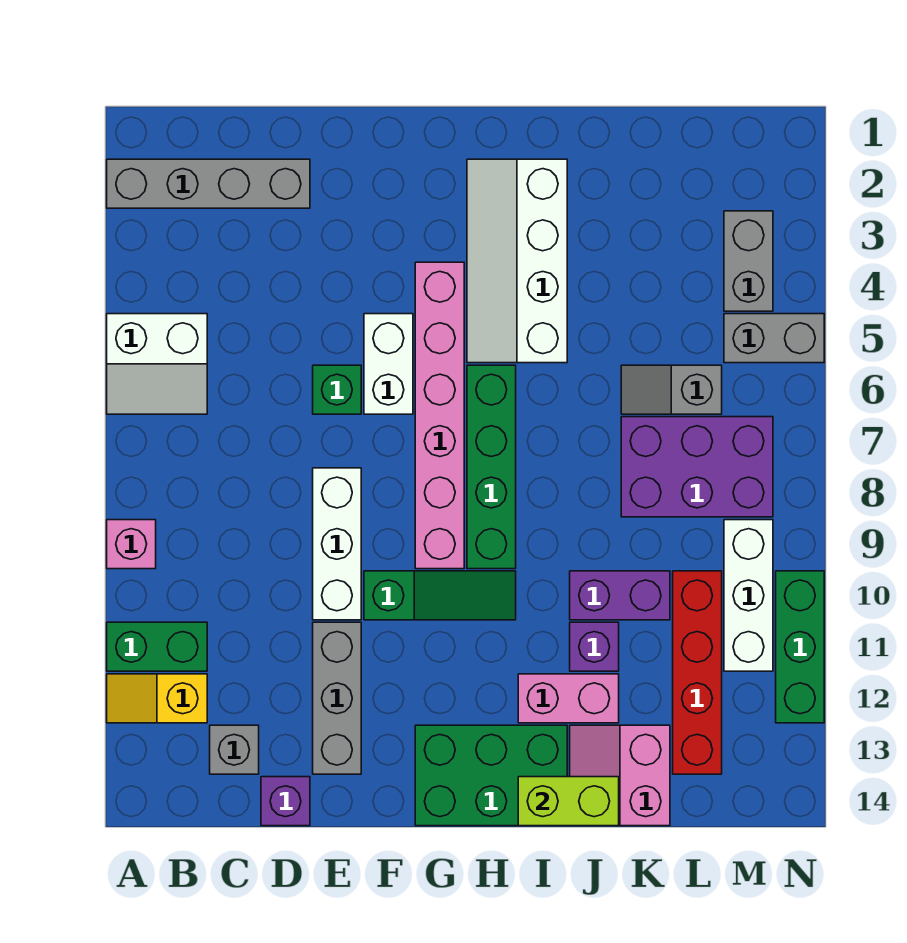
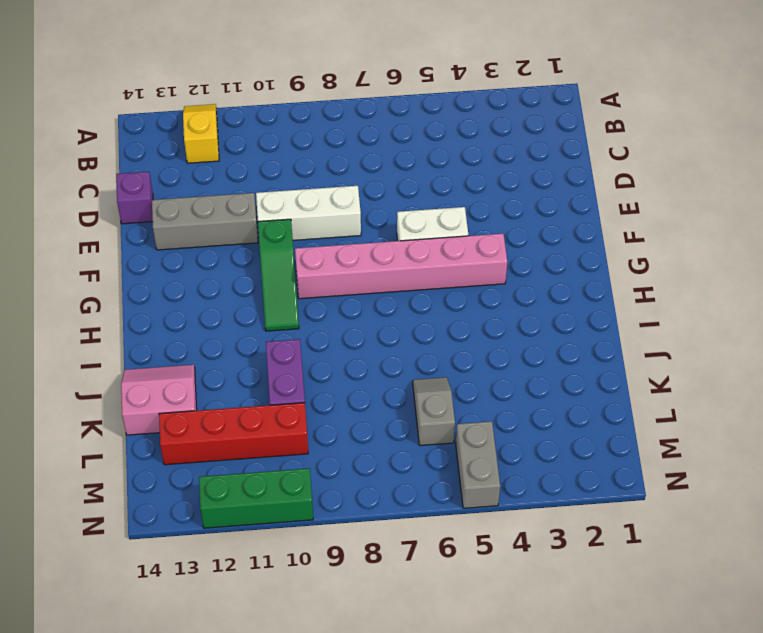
none -> grey brick A2:D2 level 1
none -> white slope A5:B6 level 1 top 5
none -> pink brick A9 level 1

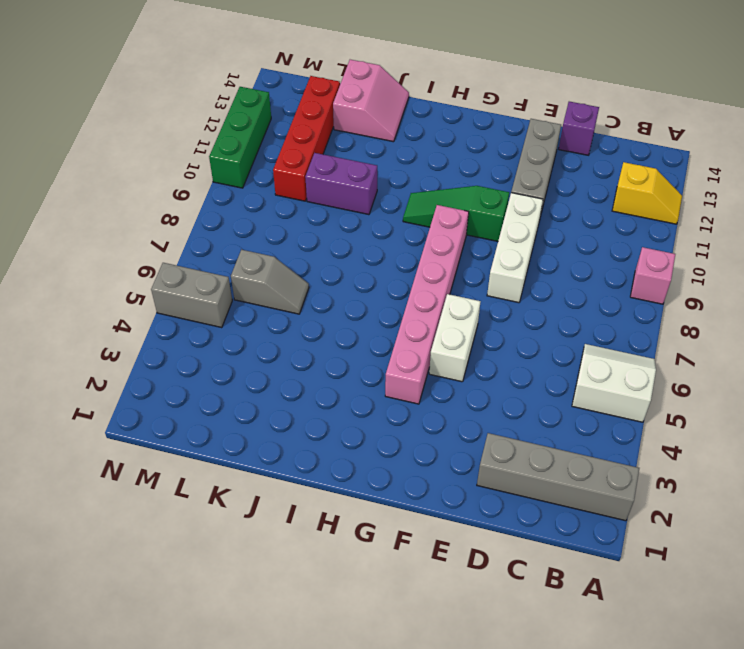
none -> green brick A11:B11 level 1
none -> grey brick C13 level 1
none -> green brick E6 level 1

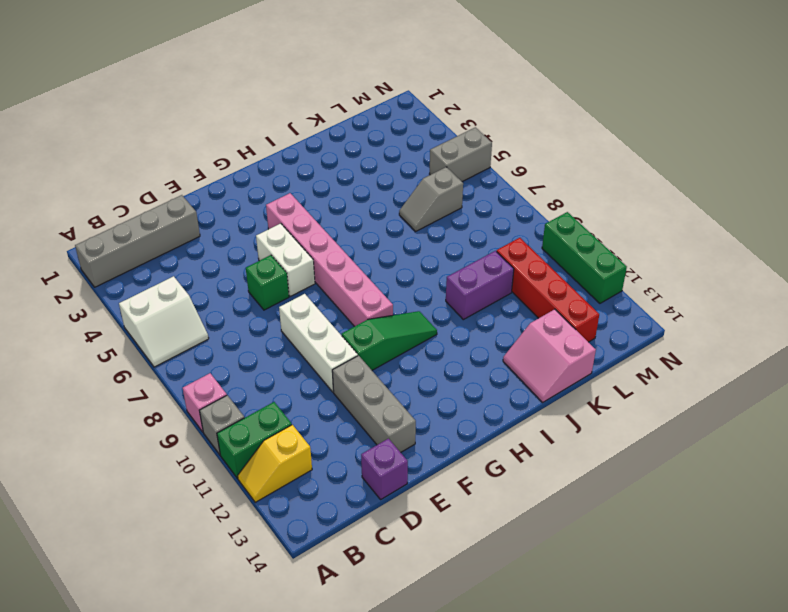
grey brick A10 level 1 -> grey brick C13 level 1
none -> green brick G13:I14 level 1
none -> white slope H2:I5 level 1 top I
none -> green brick H6:H9 level 1

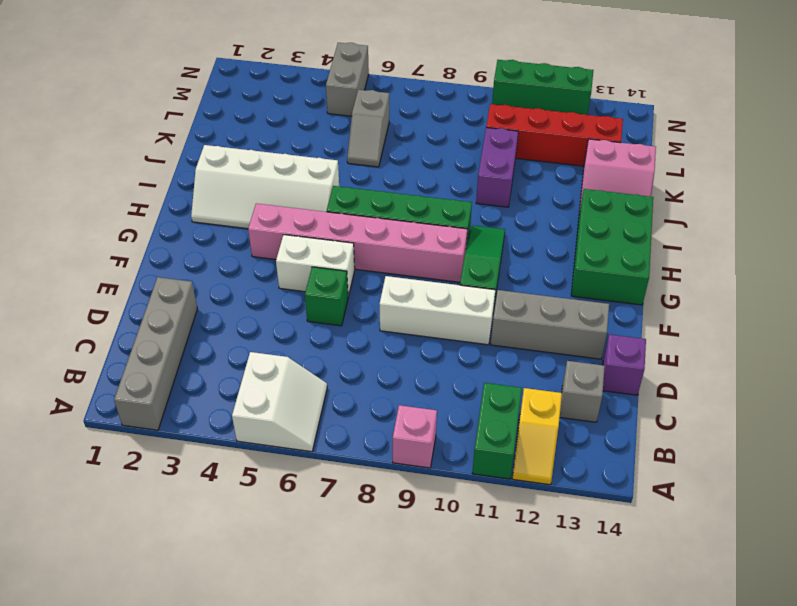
none -> pink brick I12:J12 level 1
none -> purple brick J11 level 1
none -> purple brick K7:M8 level 1

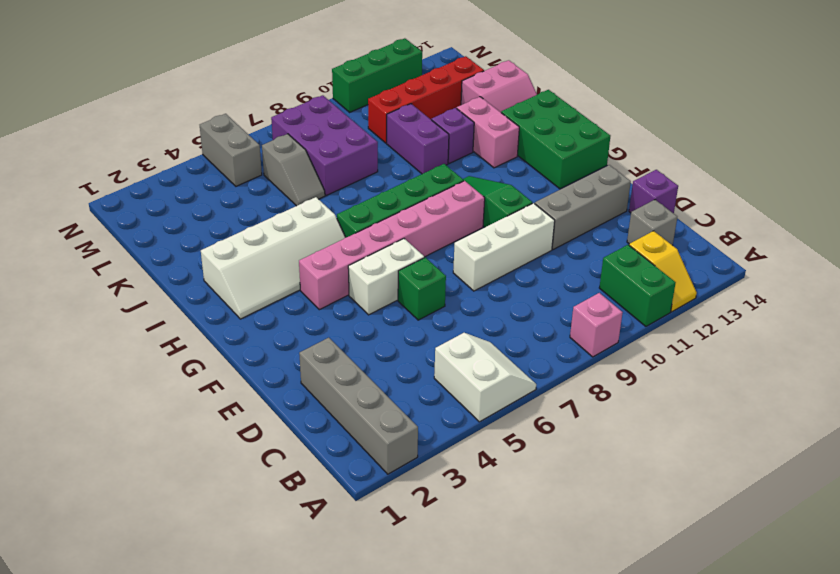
none -> grey brick M3:M4 level 1
none -> white brick M9:M11 level 1
none -> lime brick I14:J14 level 2

